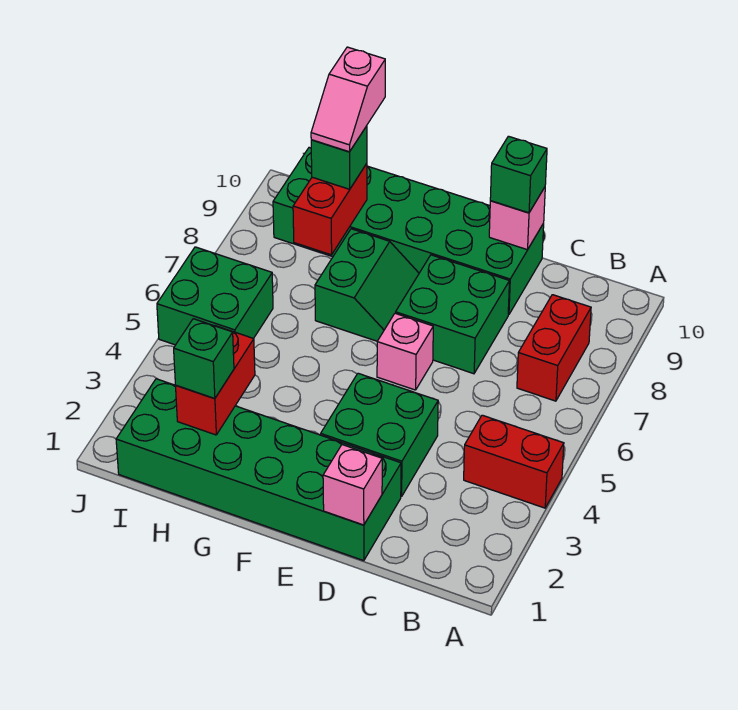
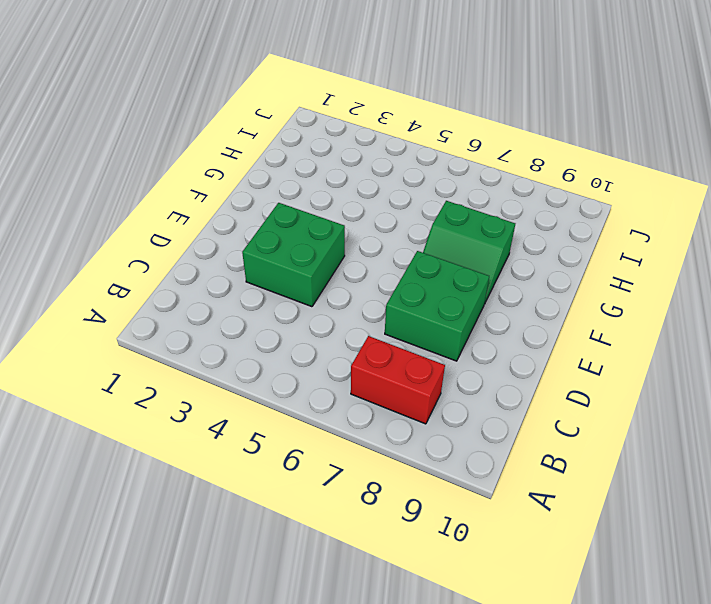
none -> red brick A4:B4 level 1
none -> green brick D1:I2 level 1
none -> green brick D9:I10 level 1

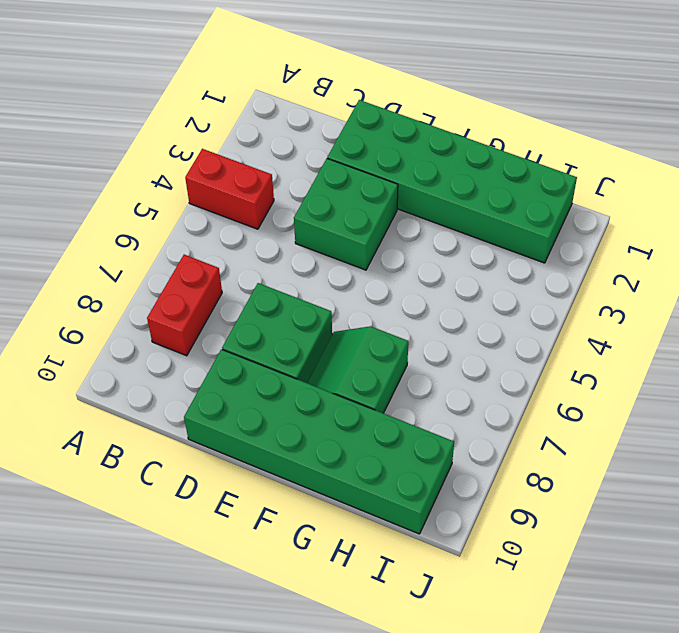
none -> pink brick E6 level 1
none -> green brick I5:J6 level 1
none -> pink brick D1 level 2

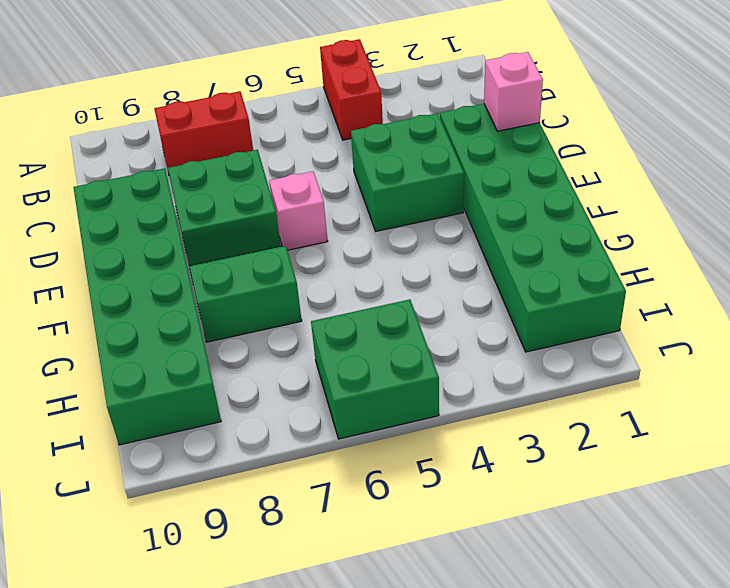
none -> pink brick D10 level 2
none -> red brick H2:H3 level 2
none -> red brick H8:H9 level 2

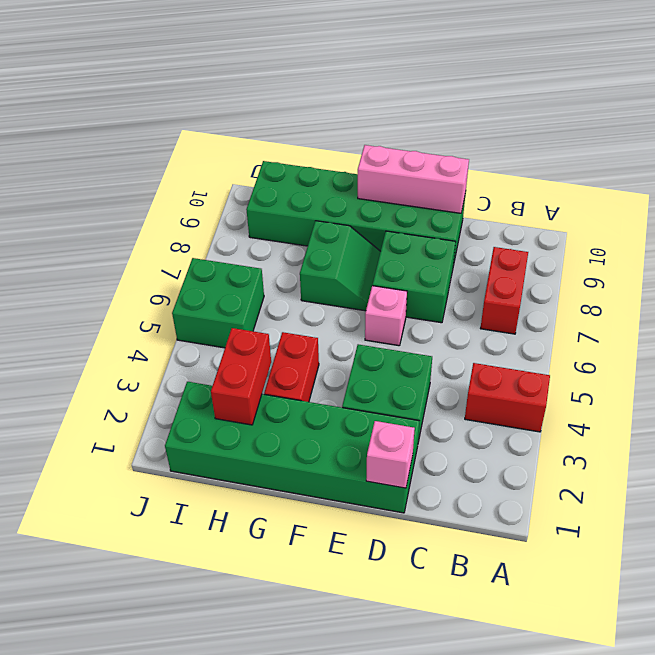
pink brick D10:F10 level 2 -> pink brick D10 level 2
red brick G3:G4 level 1 -> red brick H8:H9 level 2
none -> green brick D10 level 3
none -> green brick H2 level 3
none -> green brick H9 level 3

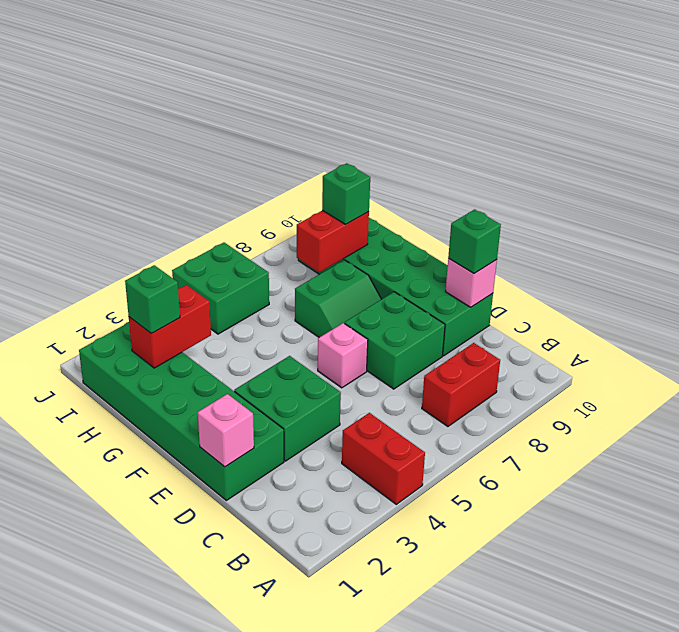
none -> pink slope H9:H10 level 4 top 10

